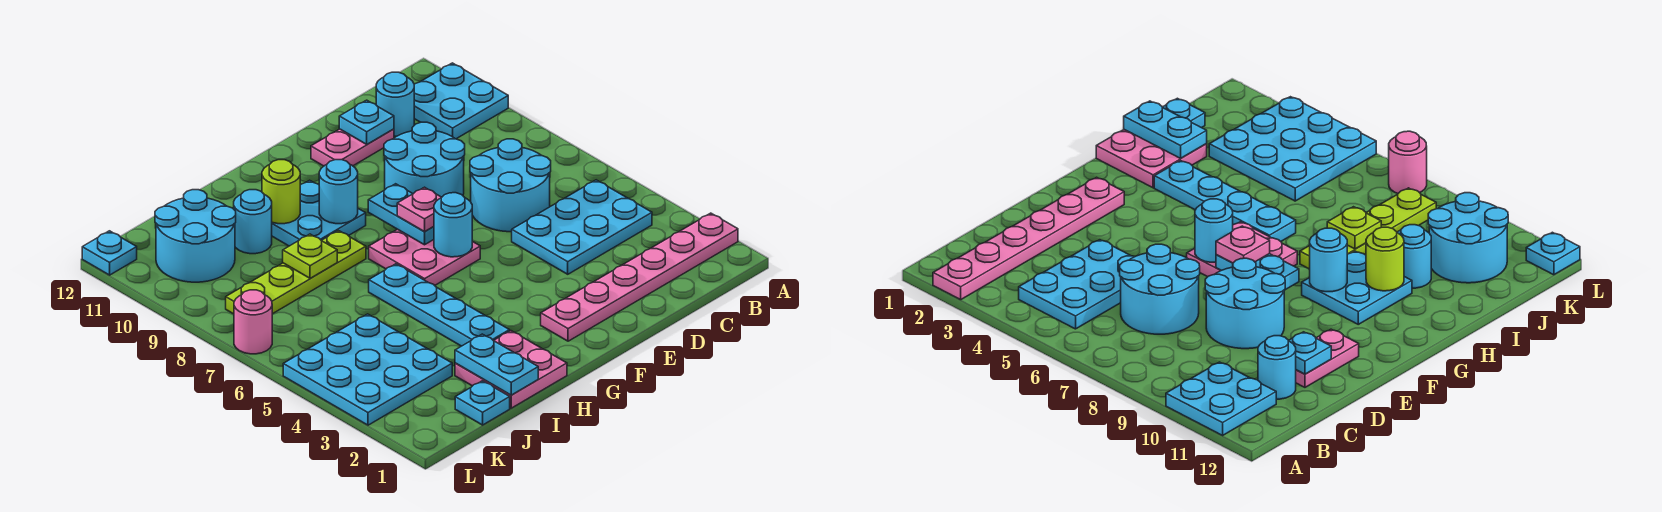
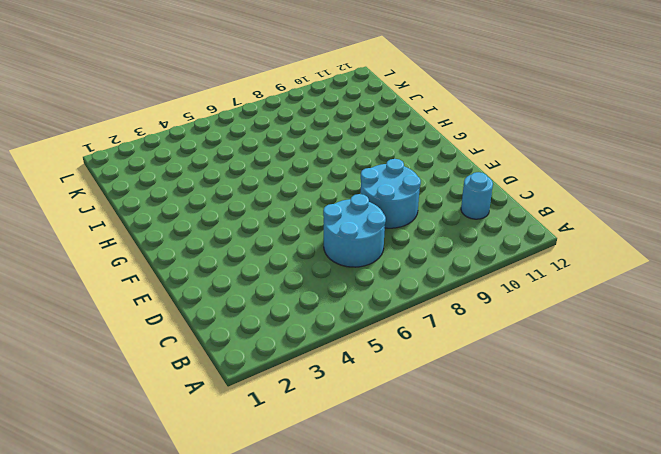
none -> pink plate A2:F2 level 1
none -> cyan plate A10:B11 level 1
none -> cyan plate B4:D5 level 1

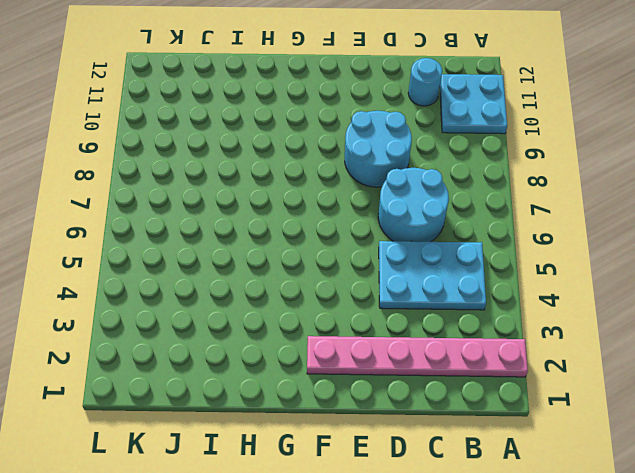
none -> pink plate D11:E11 level 1
none -> pink plate F6:G7 level 1
none -> cyan plate G9:H10 level 1

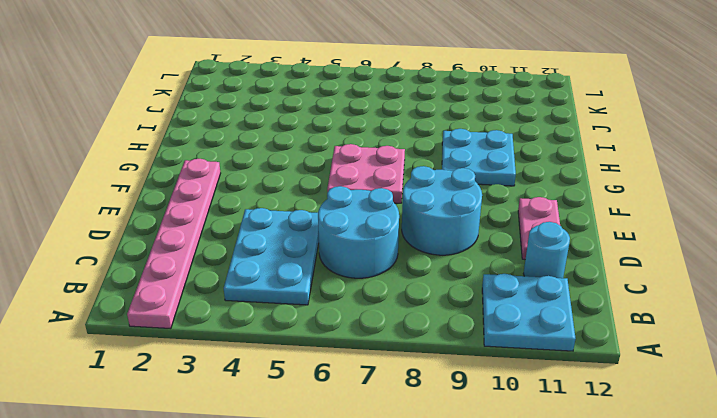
none -> pink plate H1:I2 level 1
none -> cyan plate H3:H6 level 1
none -> lime plate H8:K8 level 1

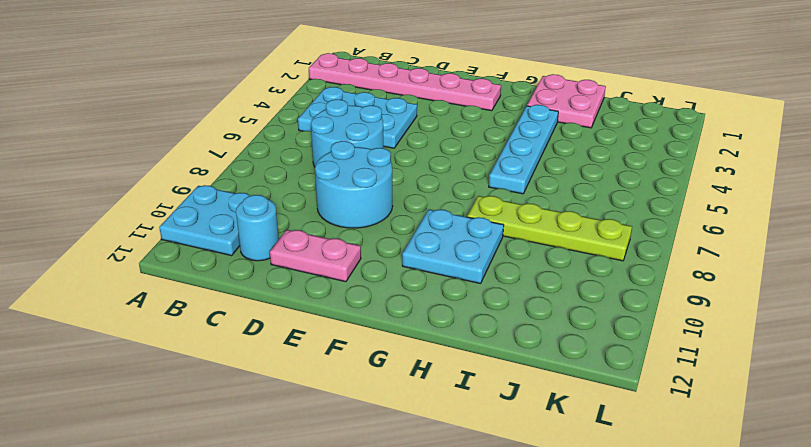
none -> pink plate F6:G7 level 1
none -> cyan round brick I10 level 1
none -> cyan plate J1 level 1

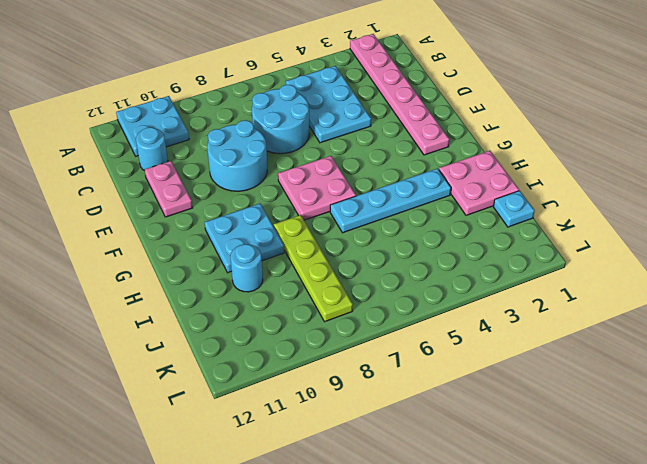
none -> cyan plate J3:L5 level 1
none -> cyan round brick J10:K11 level 1
none -> pink round brick L7 level 1

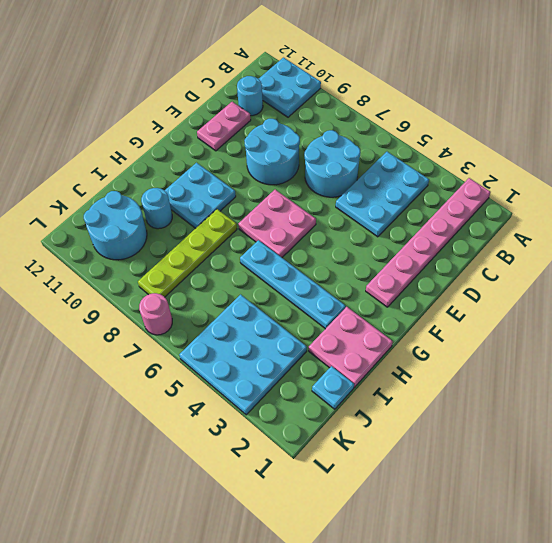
none -> cyan plate L12 level 1
none -> cyan plate D11 level 2
none -> cyan round brick F6 level 2

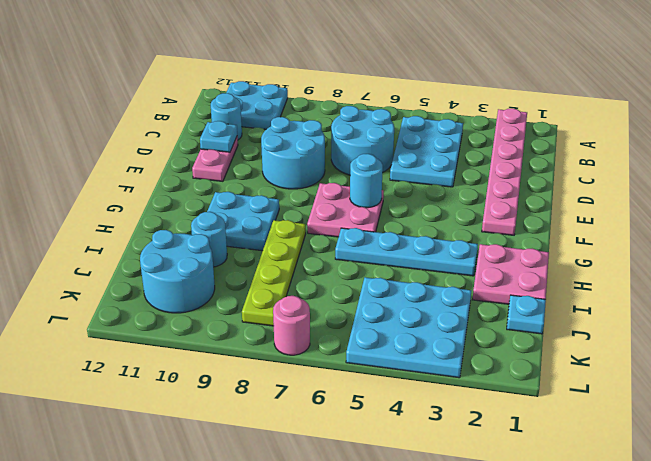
none -> cyan plate L12 level 1
none -> cyan plate F7:F8 level 2
none -> cyan round brick G9 level 2

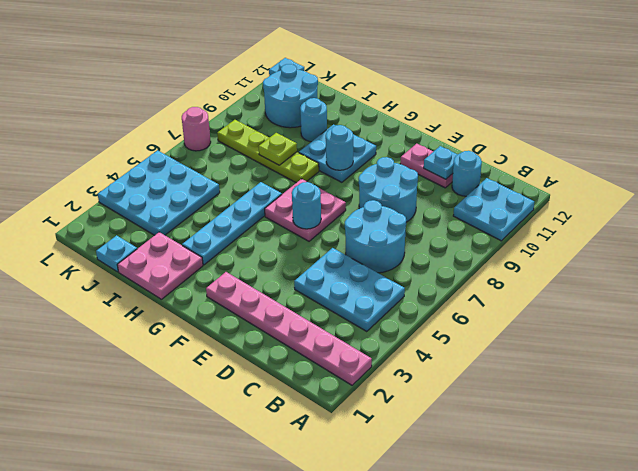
none -> cyan plate F7:F8 level 2
none -> lime round brick H10 level 2
none -> cyan plate I1:I2 level 2

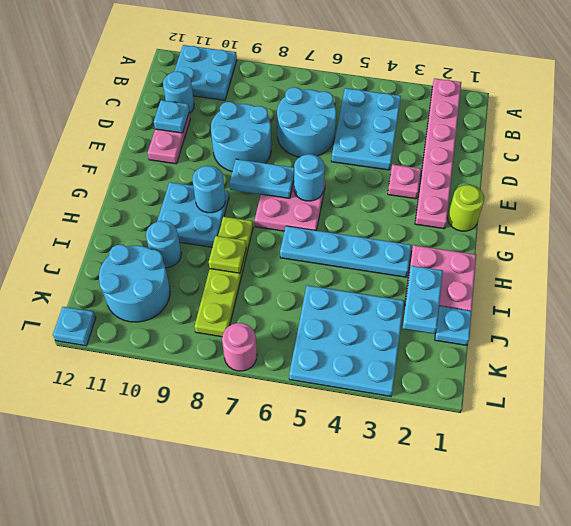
pink plate E3 level 1 -> pink plate F7 level 3
lime round brick F1 level 1 -> lime round brick H10 level 2
cyan plate I2:J2 level 2 -> cyan plate I1:I2 level 2

